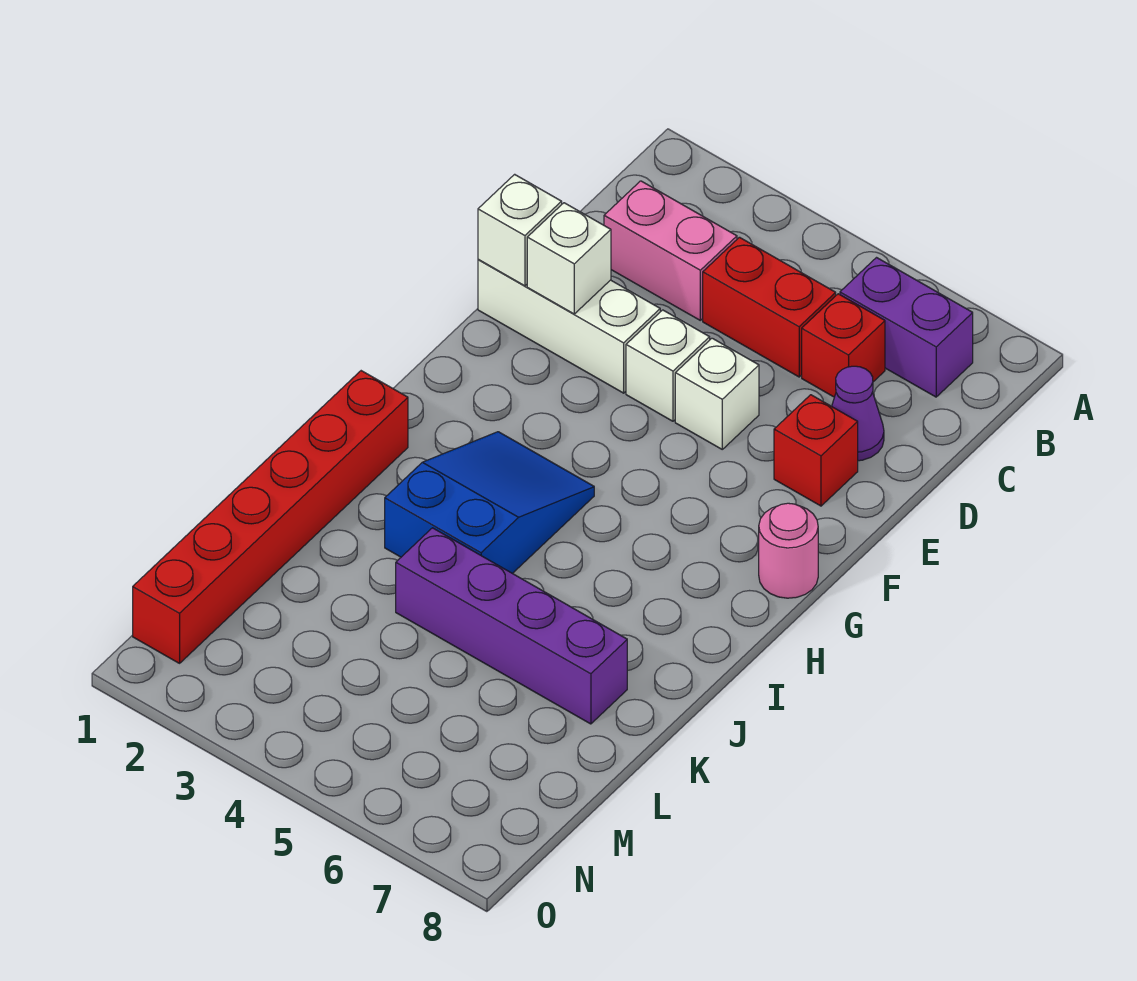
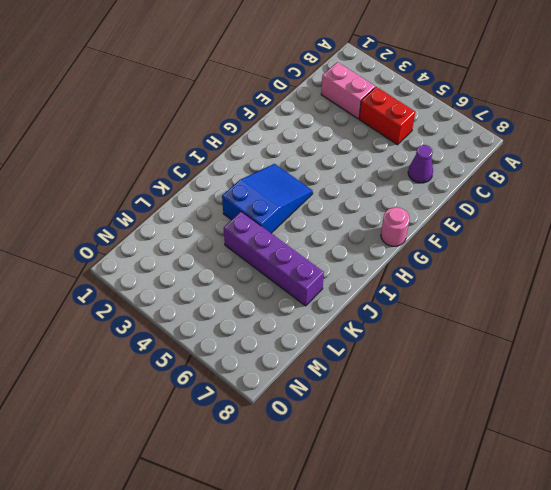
none -> purple brick B6:B7 level 1
none -> red brick C6 level 1
none -> white brick E1:E3 level 1

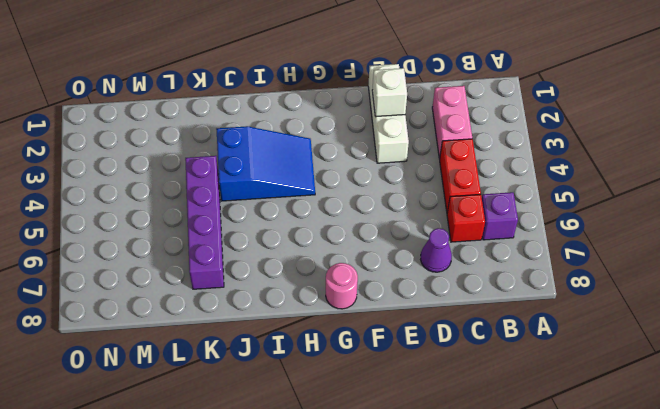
purple brick B6 level 1 -> purple brick B6:B7 level 1
none -> white brick E4 level 1
none -> white brick E5 level 1
none -> red brick E7 level 1

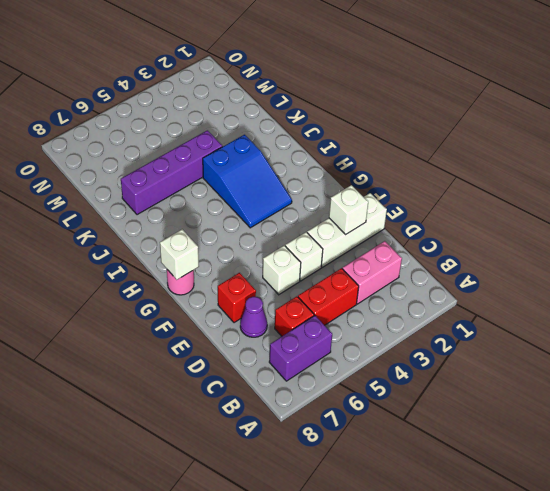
white brick G8 level 2 -> white brick E1 level 2
none -> red brick I1:N1 level 1

